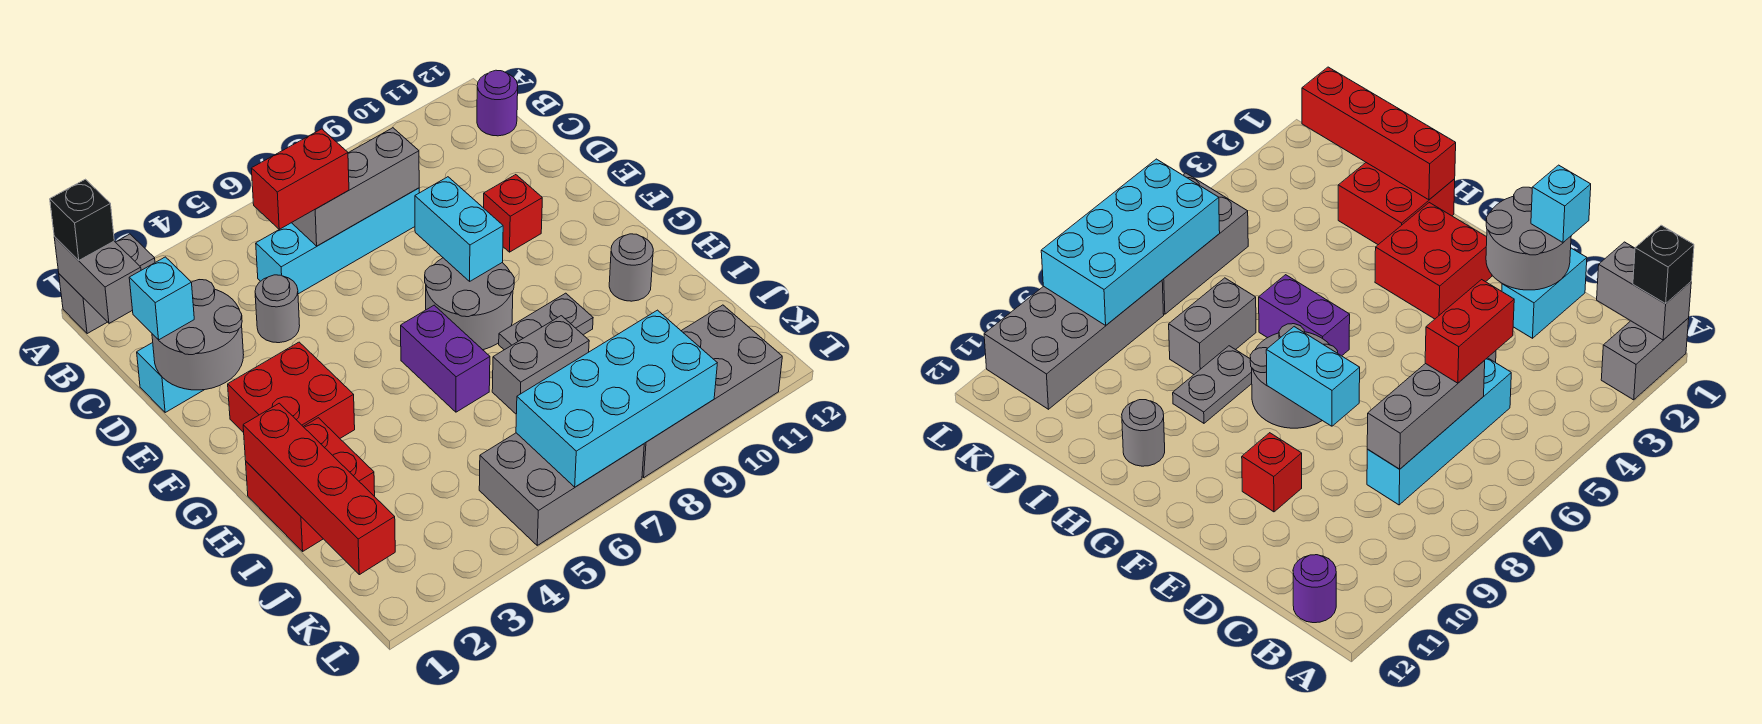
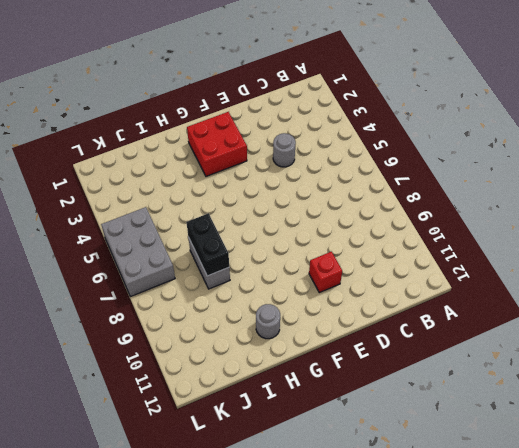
black brick I7:I8 level 2 -> none
none -> grey brick A1:A2 level 1
none -> purple round brick B12 level 1
none -> cyan brick C5:C8 level 1

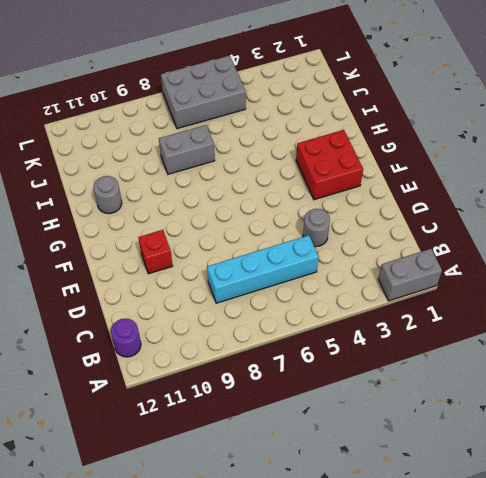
none -> cyan brick D1:D2 level 1
none -> grey round brick F7:G8 level 1
none -> purple brick G6:H6 level 1

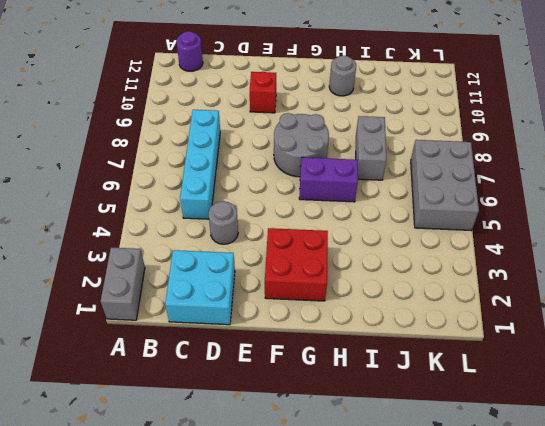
cyan brick C1:D2 level 1 -> cyan brick D1:D2 level 1
none -> red brick H1:I2 level 1
none -> grey plate H8:H9 level 1
none -> grey brick K8:L11 level 1

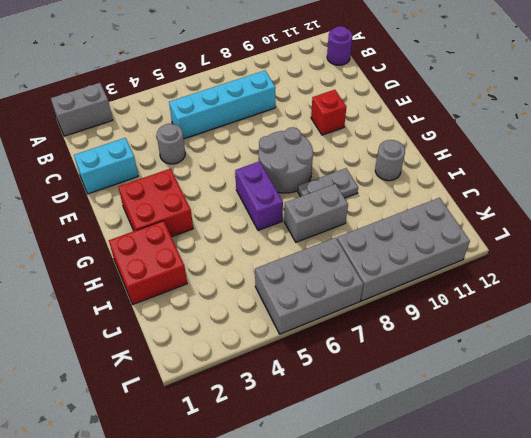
none -> grey brick A1:B1 level 2
none -> grey brick C6:C8 level 2
none -> grey round brick D1:E2 level 2

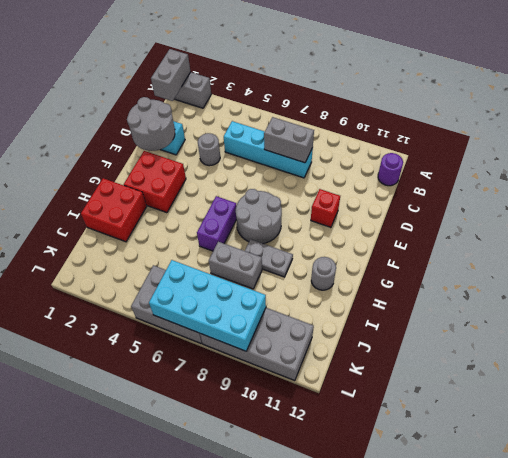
grey brick C7:C8 level 2 -> grey brick C6:C8 level 2
none -> cyan brick E8:F8 level 2
none -> red brick H1:K1 level 2
none -> black brick A1 level 3

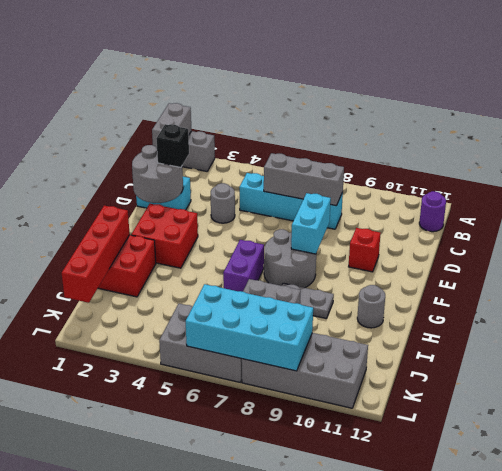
black brick D2 level 3 -> black brick A1 level 3
none -> red brick C5:C6 level 3
none -> cyan brick D1 level 3

